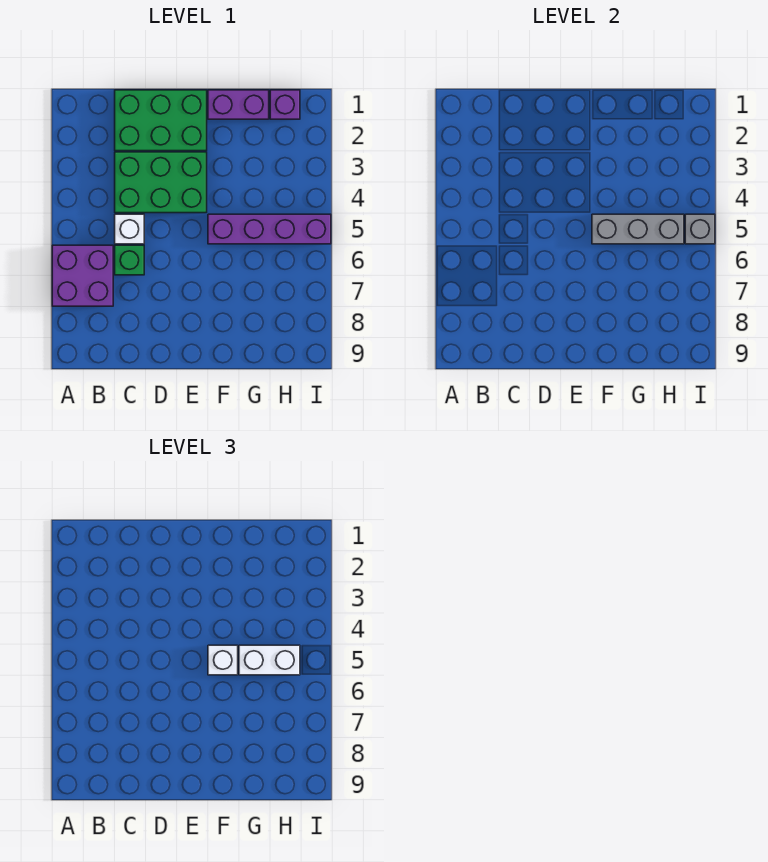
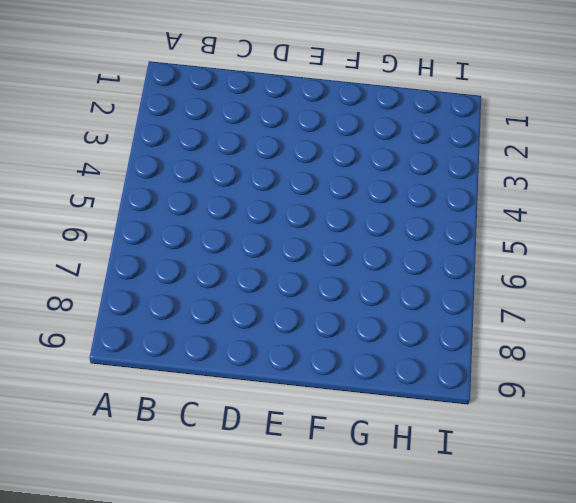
none -> purple brick A6:B7 level 1
none -> green brick C1:E2 level 1
none -> green brick C3:E4 level 1

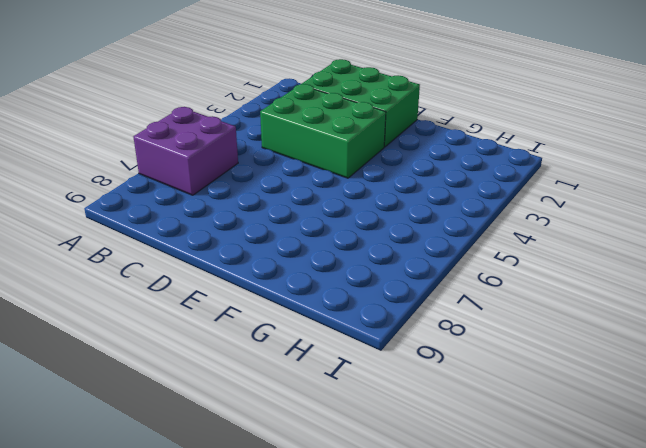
none -> white brick C5 level 1
none -> green brick C6 level 1
none -> purple brick F1:G1 level 1

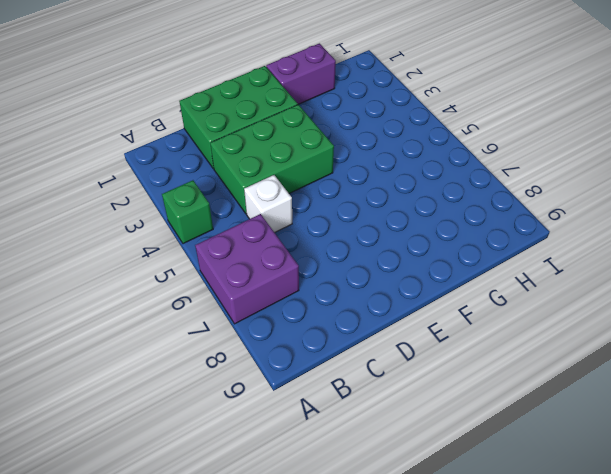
green brick A4 level 1 -> green brick C6 level 1
none -> purple brick F5:I5 level 1
none -> purple brick H1 level 1
none -> grey brick F5:H5 level 2

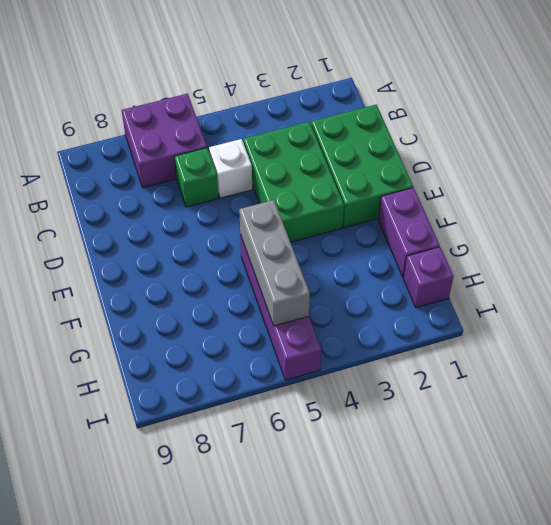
none -> grey brick I5 level 2
none -> white brick F5 level 3
none -> white brick G5:H5 level 3

